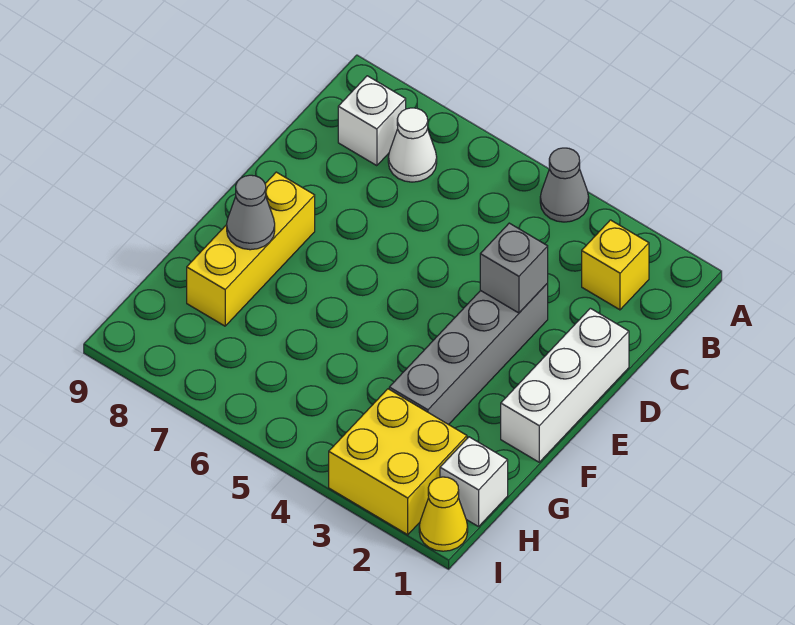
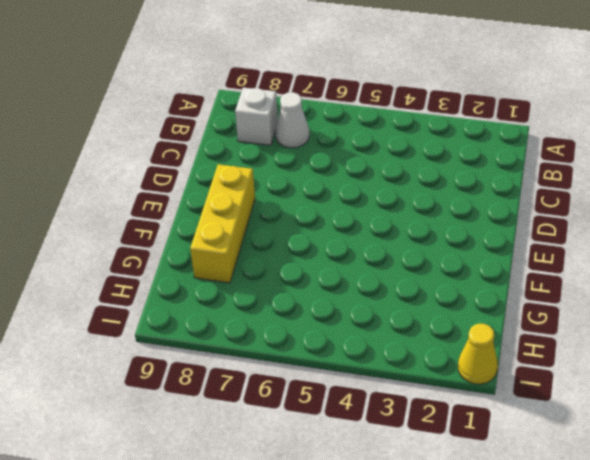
none -> grey cone A4 level 1
none -> yellow brick B2 level 1
none -> white brick D1:F1 level 1

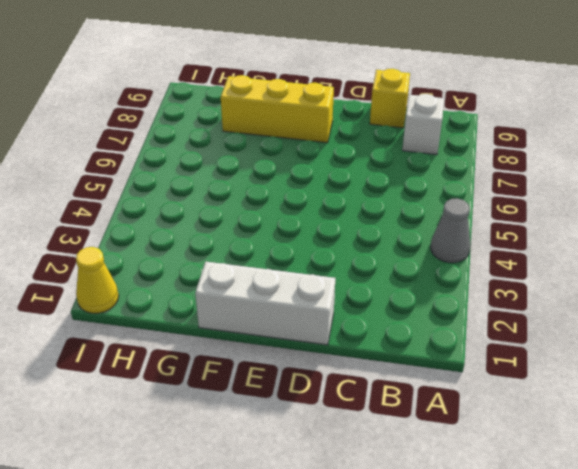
yellow brick C9 level 1 -> yellow brick B2 level 1
none -> white cone B7 level 1
none -> grey brick D3:G3 level 1
none -> white brick H1 level 1

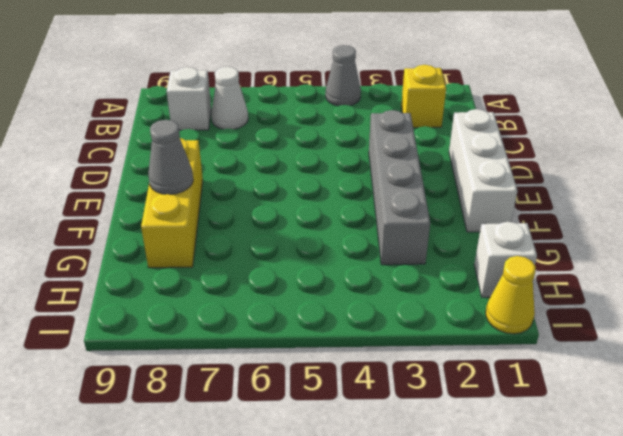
none -> yellow brick H2:I3 level 1
none -> grey brick D3 level 2

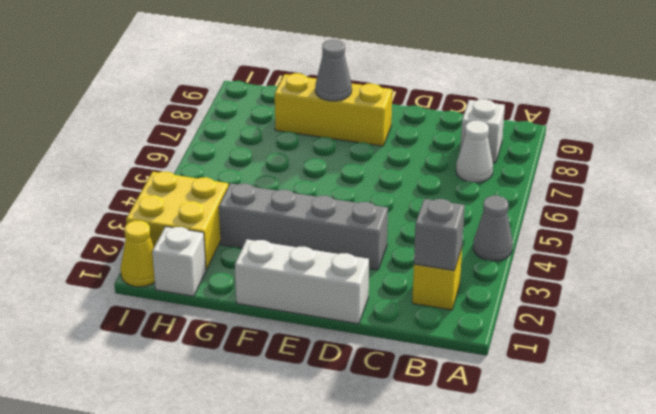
grey brick B2 level 2 -> grey brick D3 level 2

